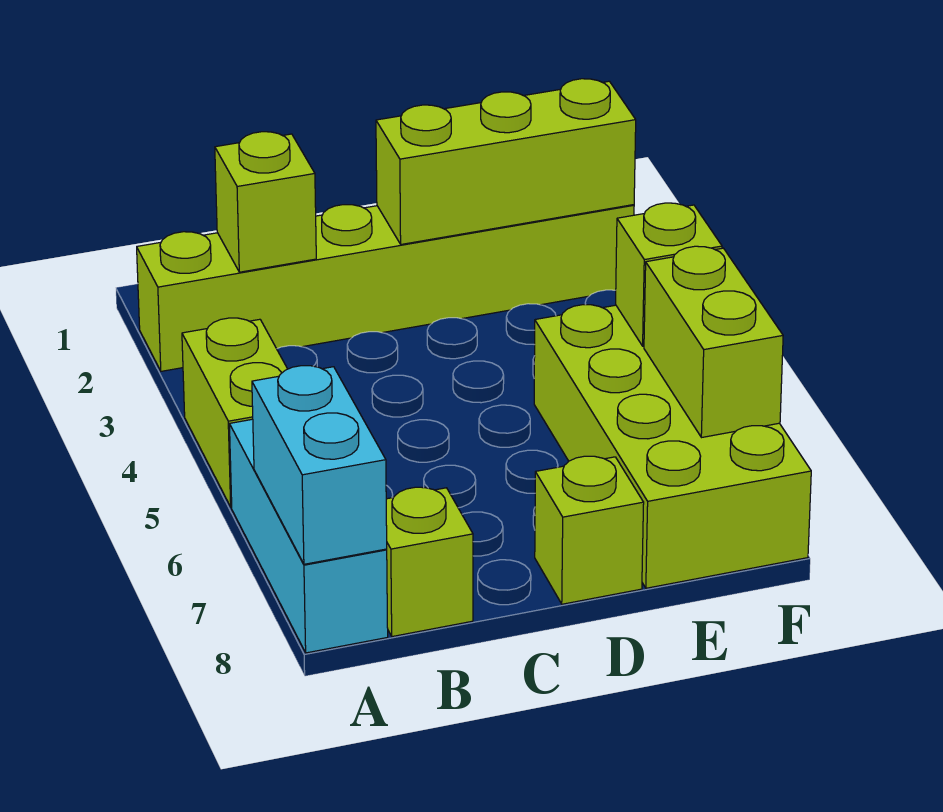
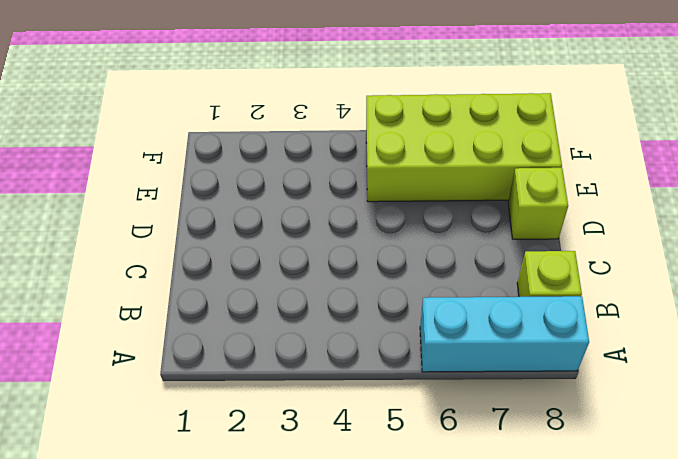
none -> lime brick A2:F2 level 1
none -> lime brick A4:A5 level 1

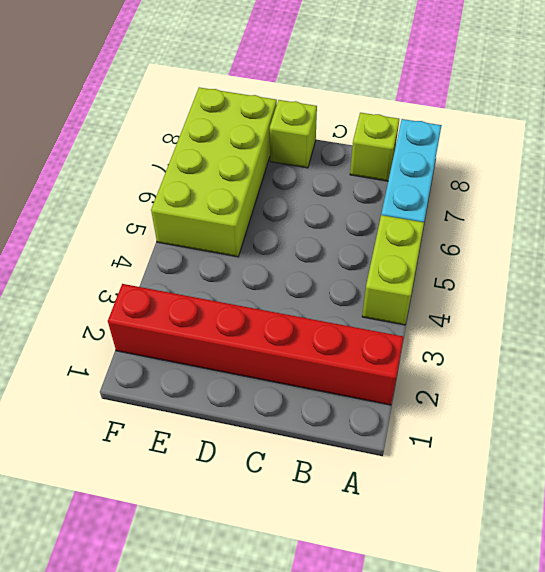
red brick A2:F2 level 1 -> lime brick A2:F2 level 1
none -> cyan brick A7:A8 level 2
none -> lime brick B2 level 2

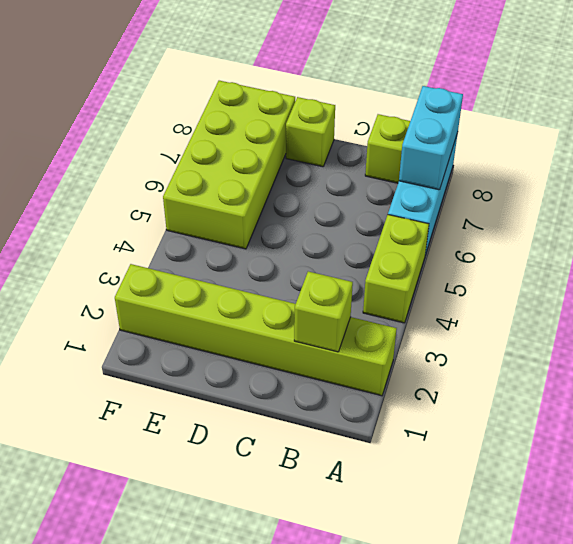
none -> lime brick D2:F2 level 2
none -> lime brick F5 level 2

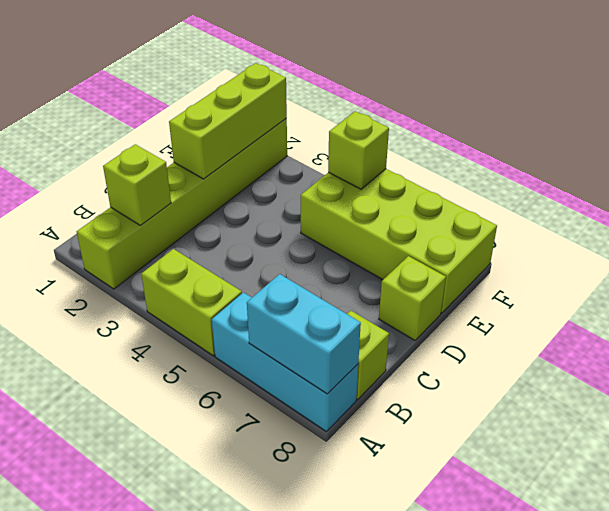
none -> lime brick F6:F7 level 2

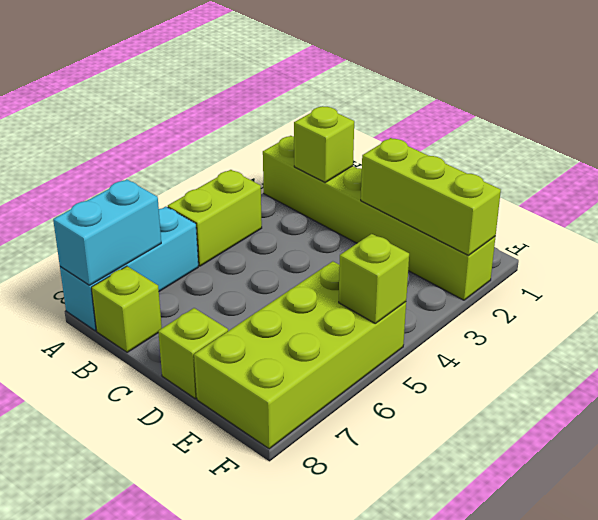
none -> lime brick F6:F7 level 2

